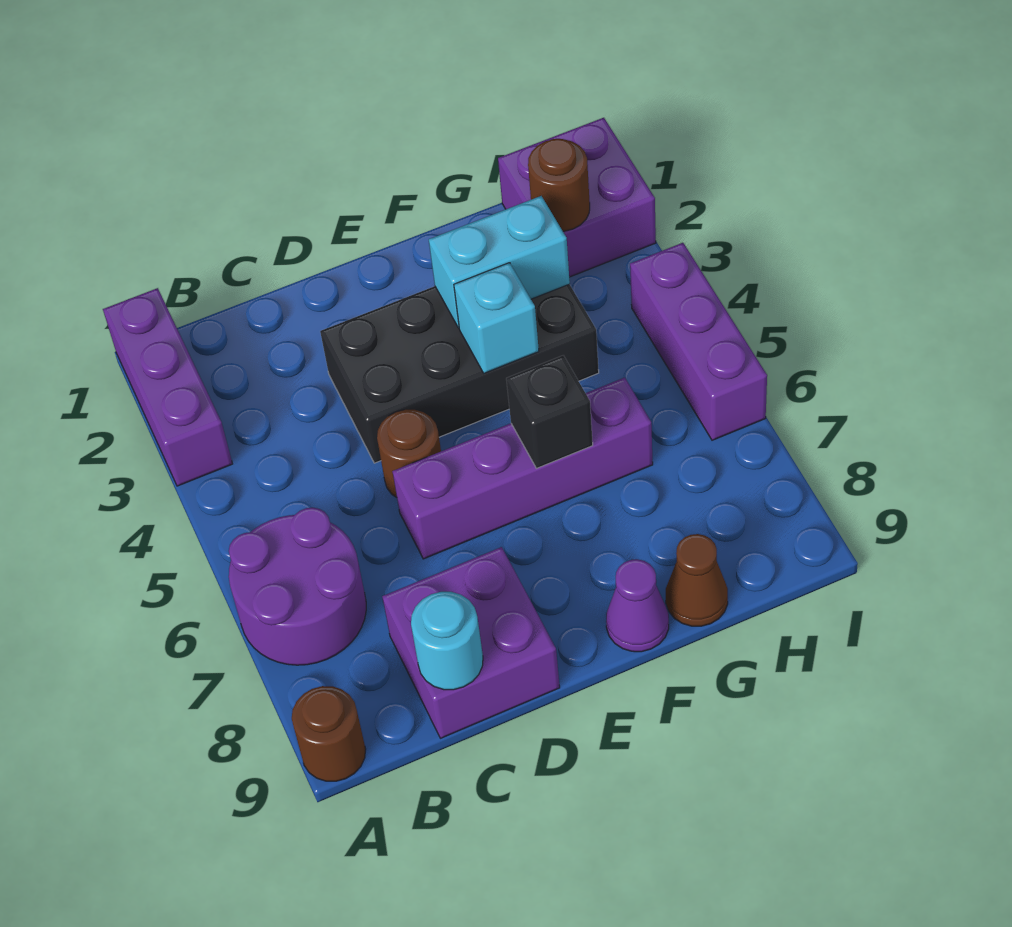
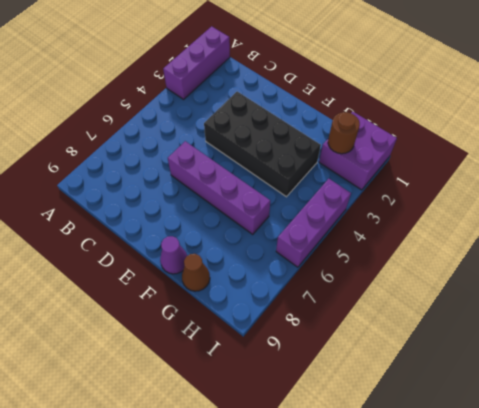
none -> purple round brick A6:B7 level 1
none -> brown round brick A9 level 1
none -> purple brick C8:D9 level 1

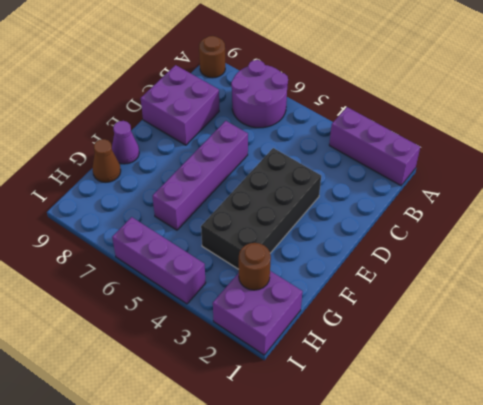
none -> brown round brick D5 level 1
none -> cyan round brick C9 level 2
none -> cyan brick F3:G3 level 2

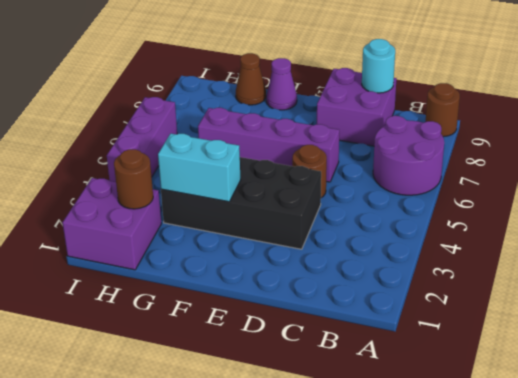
none -> purple brick A1:A3 level 1
none -> cyan brick F4 level 2
none -> black brick F6 level 2

